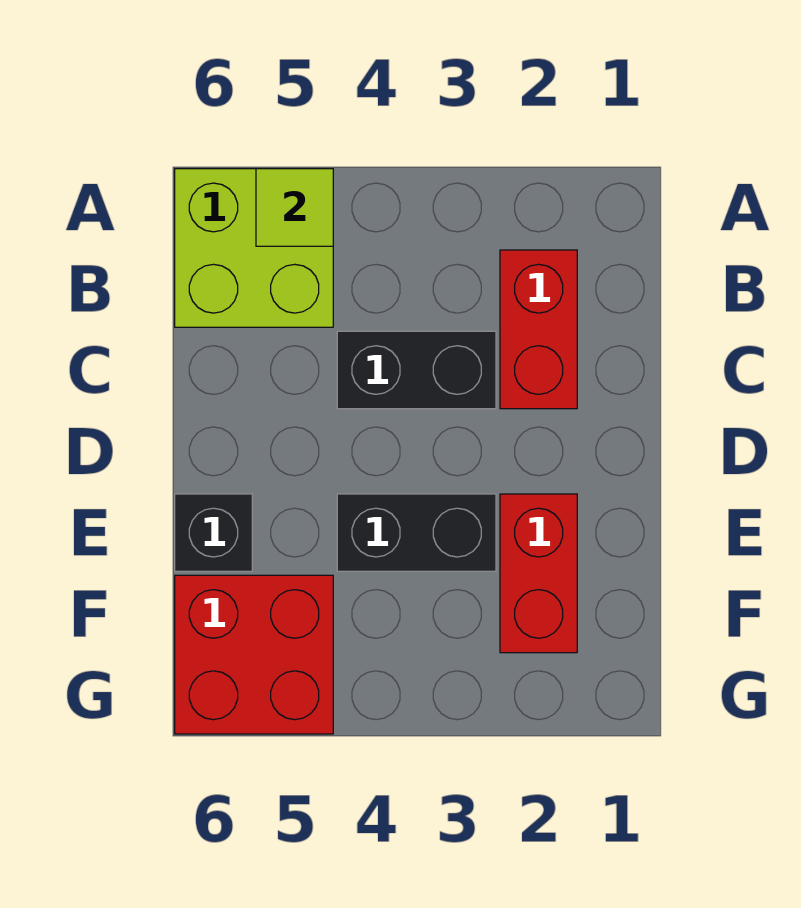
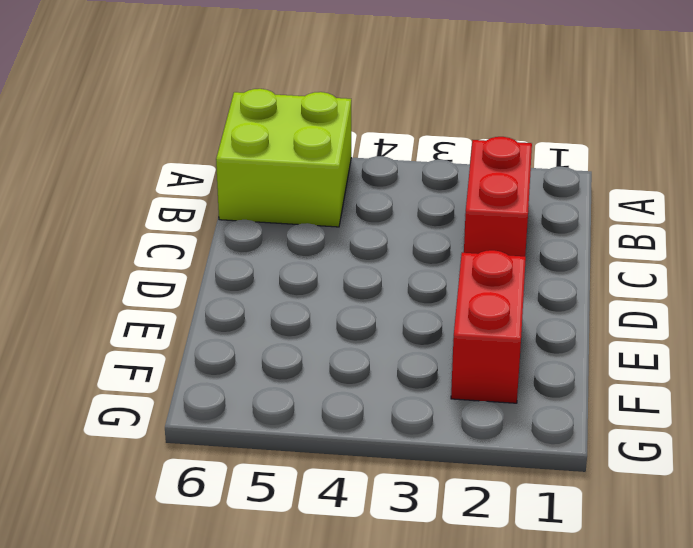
none -> black brick C3:C4 level 1
none -> black brick E3:E4 level 1

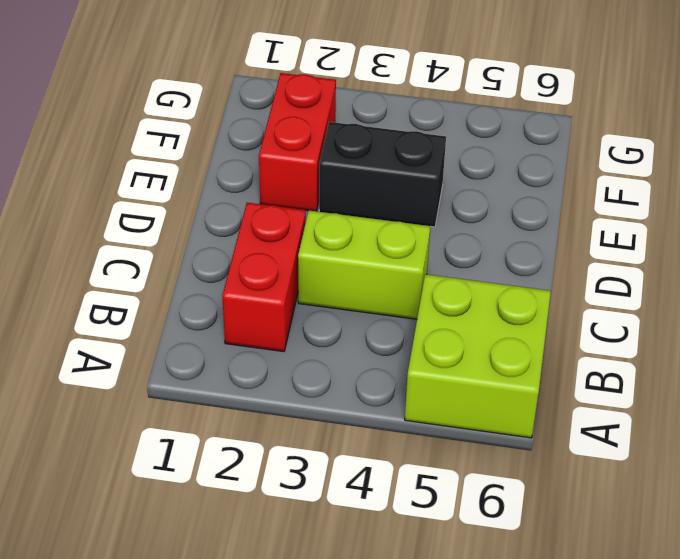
lime brick C3:C4 level 1 -> black brick C3:C4 level 1
none -> black brick E6 level 1
none -> red brick F5:G6 level 1

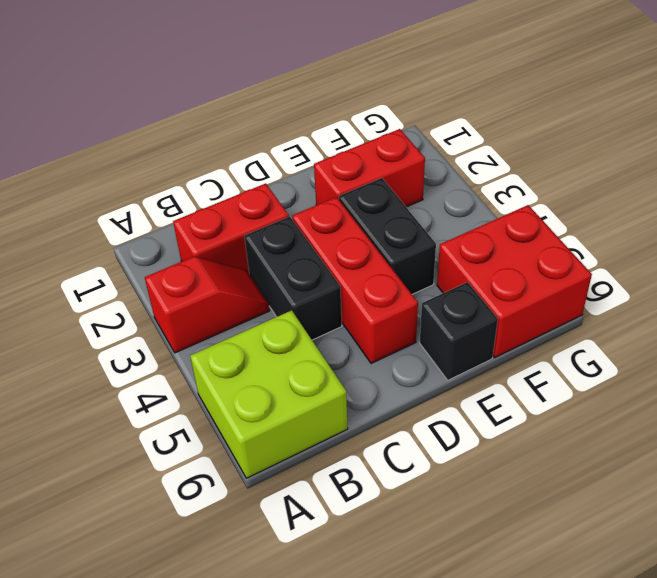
red slope A3:B3 level 1 top A -> none
red brick D3:D5 level 1 -> none
none -> lime tile A5 level 2

